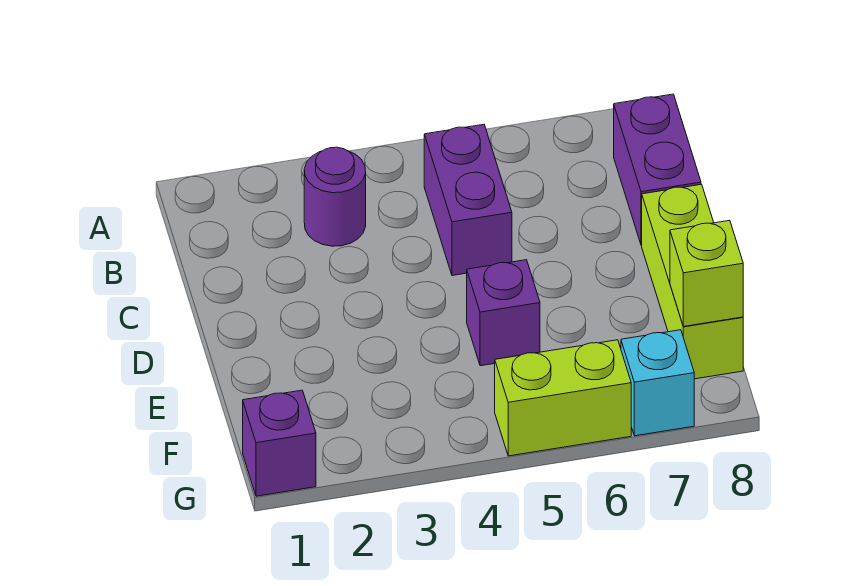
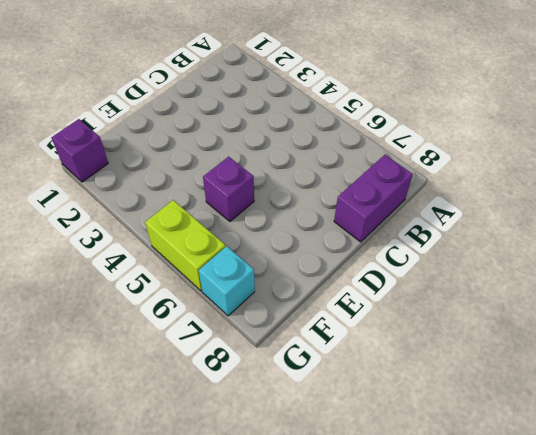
none -> purple round brick B3 level 1
none -> purple brick B5:C5 level 1

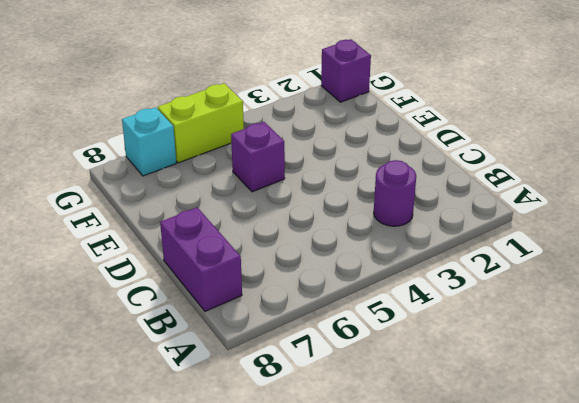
none -> purple brick B5:C5 level 1
none -> lime brick D8:F8 level 1

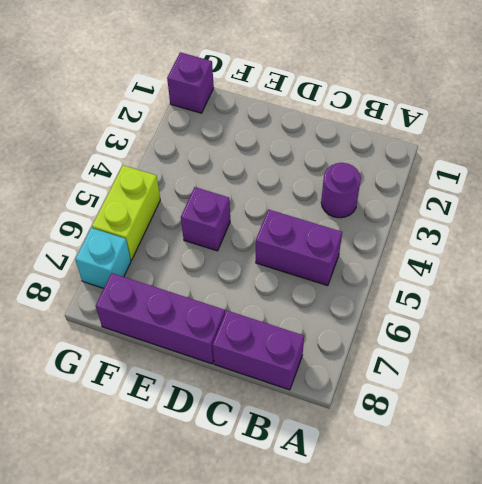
purple brick D8:F8 level 1 -> lime brick D8:F8 level 1
none -> lime brick F8 level 2

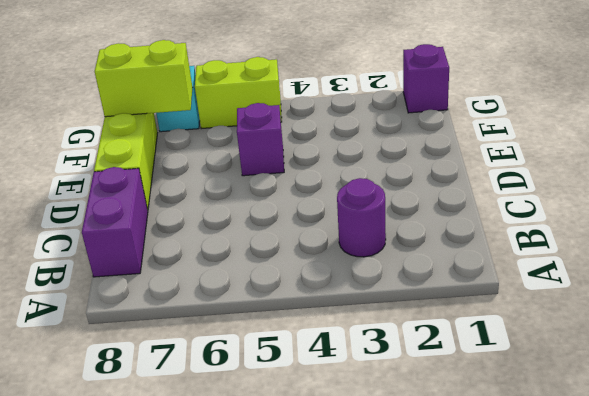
lime brick F7:F8 level 2 -> lime brick F8 level 2
none -> purple brick B5:C5 level 1

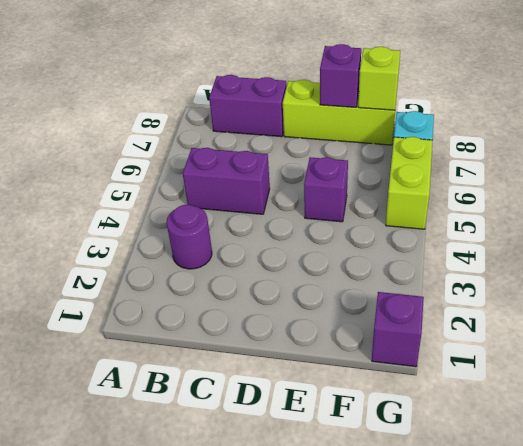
purple brick E8 level 2 -> none

